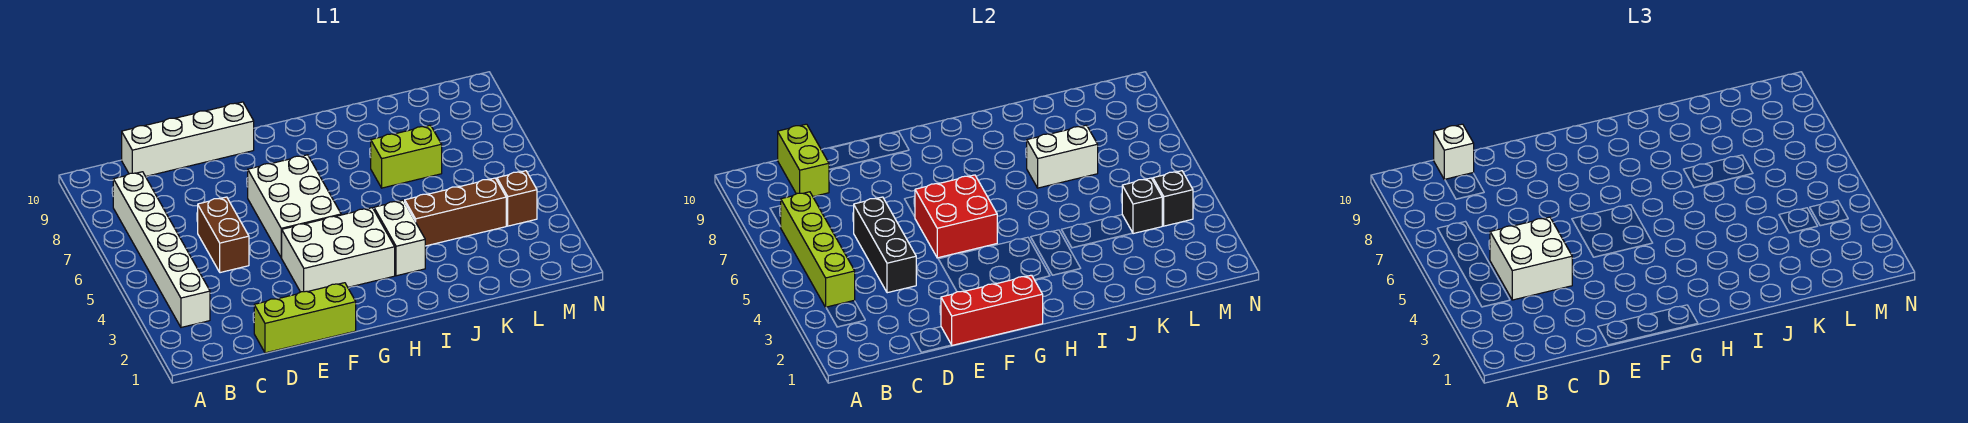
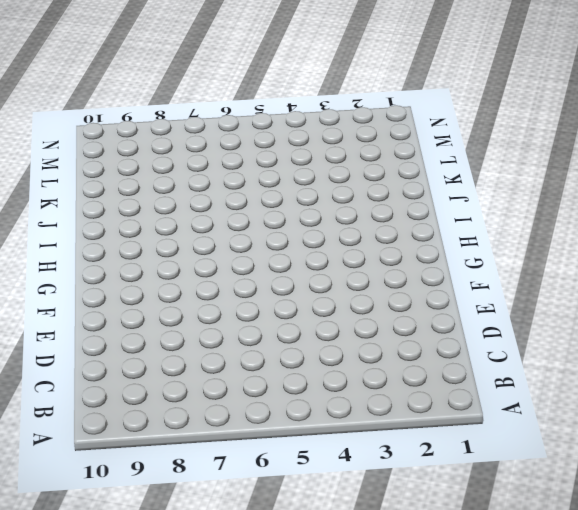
none -> white brick B3:B8 level 1
none -> white brick C10:F10 level 1
none -> lime brick D1:F1 level 1

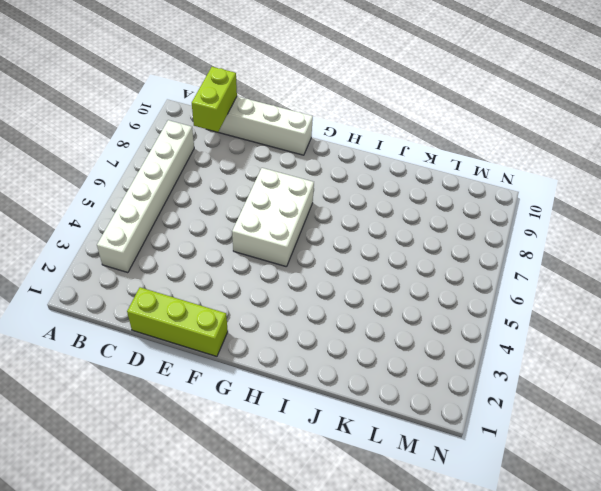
none -> brown brick D5:D6 level 1
none -> white brick F3:H4 level 1
none -> white brick I3:I4 level 1

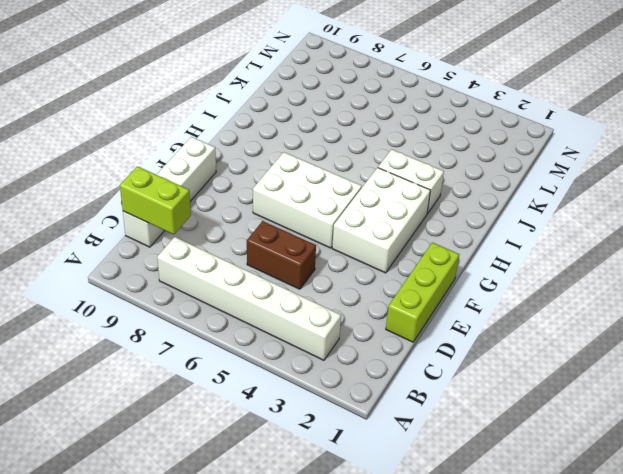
none -> brown brick J4:L4 level 1
none -> lime brick J7:K7 level 1
none -> brown brick M4 level 1

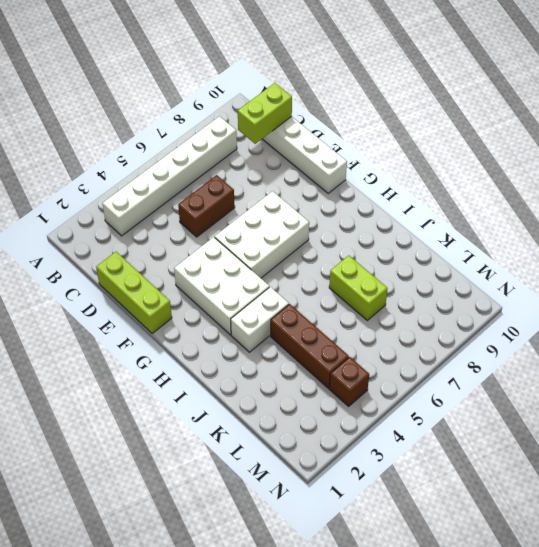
none -> lime brick B4:B7 level 2
none -> black brick D4:D6 level 2
none -> red brick E1:G1 level 2

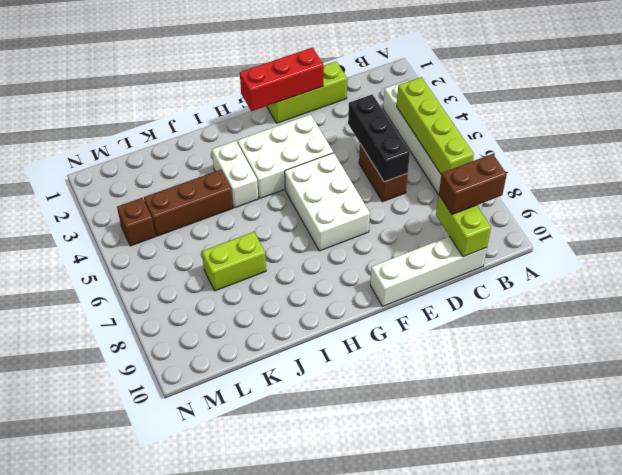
brown brick B9:C9 level 3 -> none
none -> red brick F5:G6 level 2
none -> white brick J7:K7 level 2
none -> black brick L4 level 2

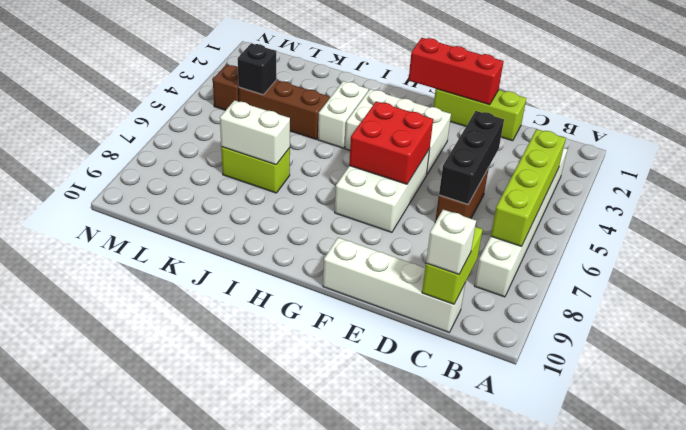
none -> black brick M4 level 2
none -> white brick C4:D5 level 3

